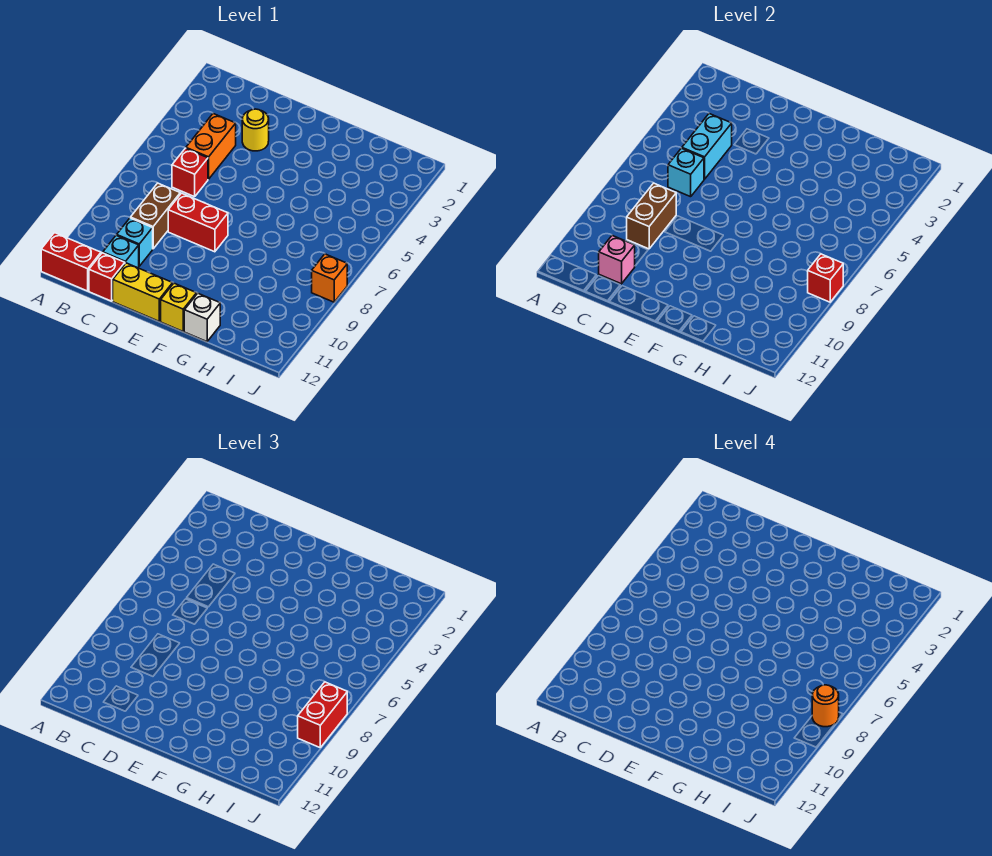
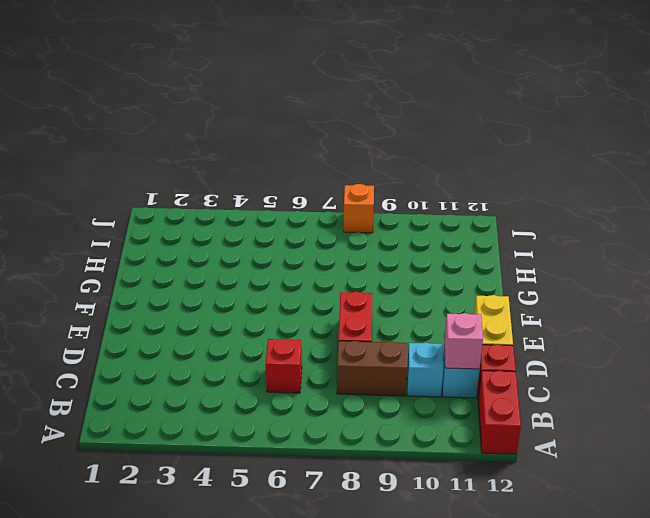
none -> orange brick C4:C5 level 1
none -> yellow round brick D3 level 1
none -> yellow brick F12 level 1

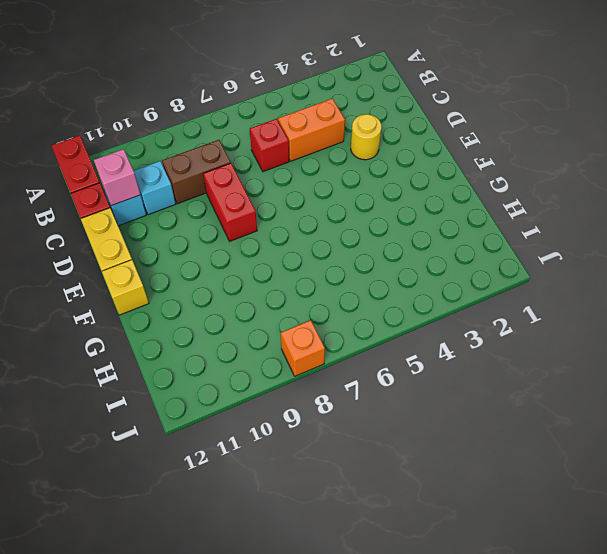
none -> white brick G12 level 1
none -> cyan brick C4:C5 level 2
none -> cyan brick C6 level 2

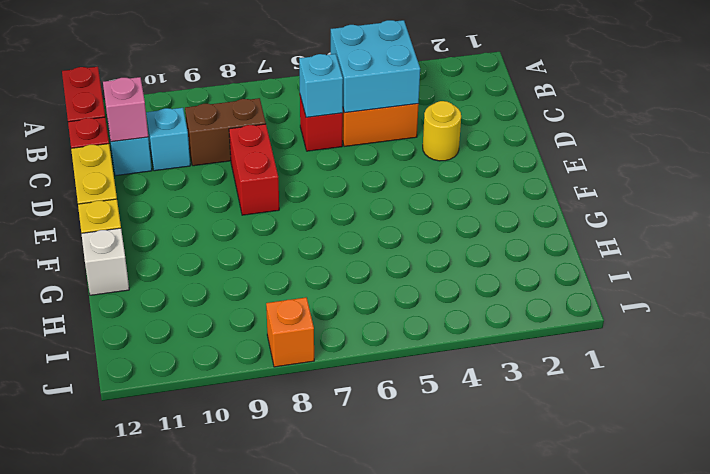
cyan brick B4:C5 level 2 -> cyan brick C4:C5 level 2
none -> brown brick C8:C9 level 2
none -> red brick J8 level 2
none -> red brick J8:J9 level 3

